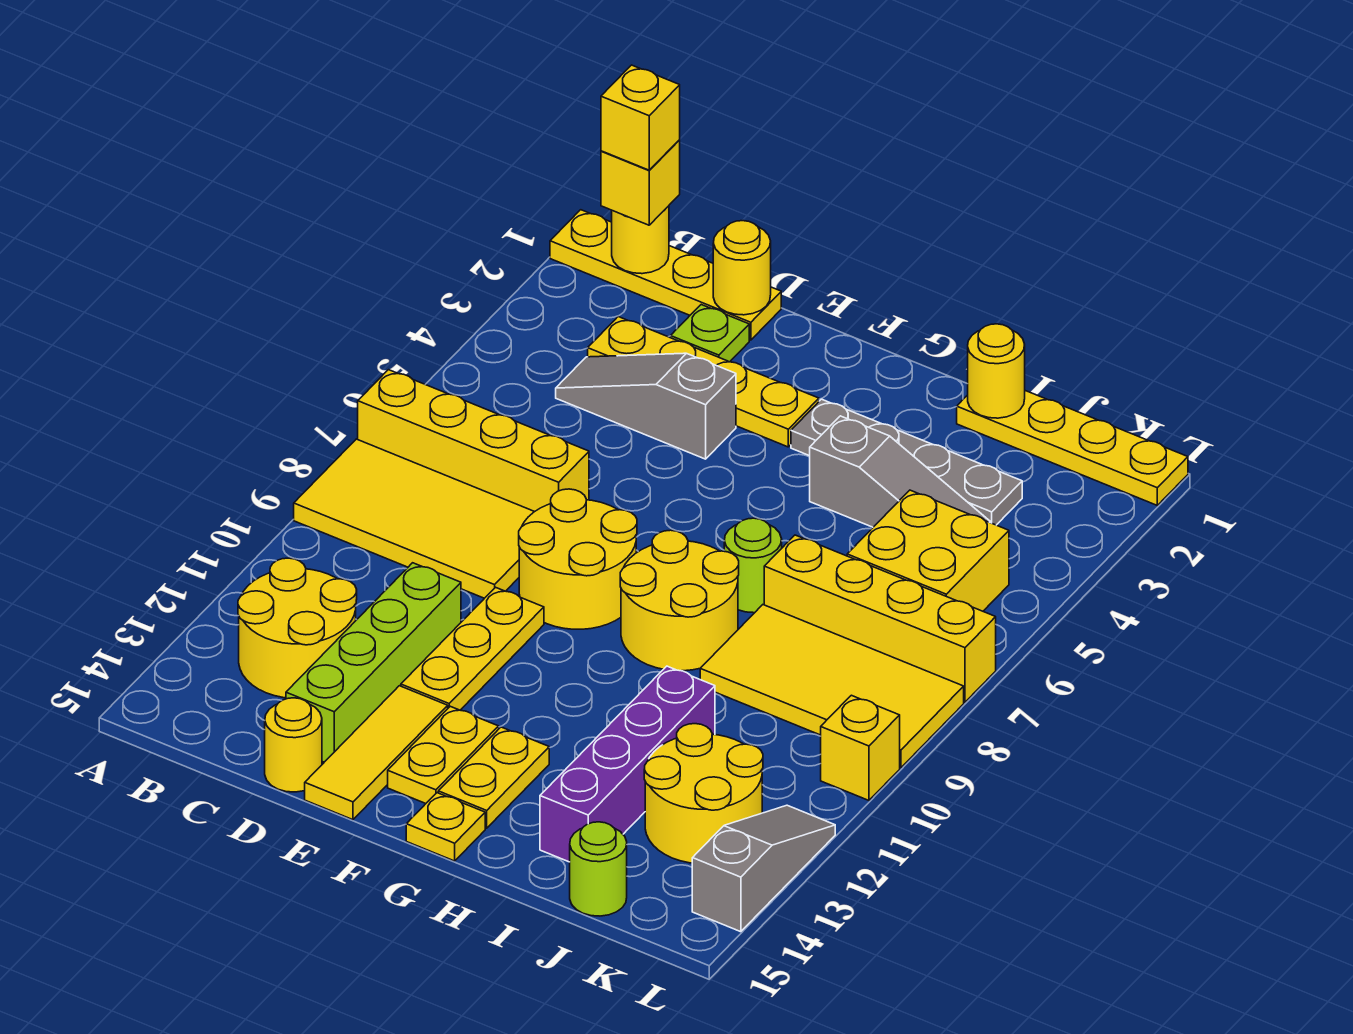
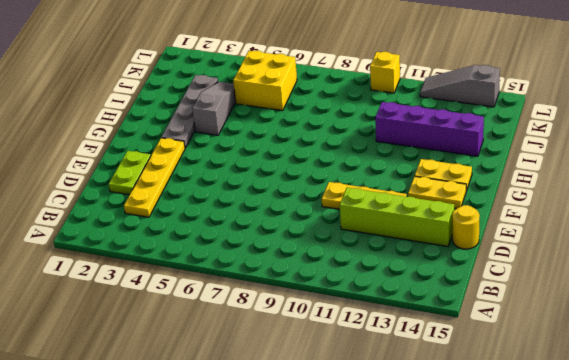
lime plate D2:E2 level 1 -> lime plate D2 level 1
none -> yellow plate A1:D1 level 1
none -> yellow brick A7:D7 level 1
none -> yellow tile A8:D9 level 1
none -> yellow round brick B12:C13 level 1

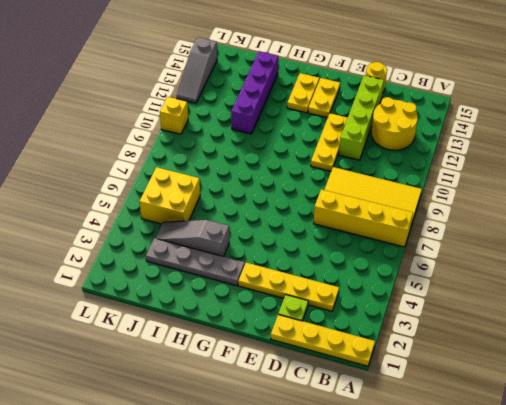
none -> grey slope C4:E4 level 1 top E
none -> yellow round brick E8:F9 level 1
none -> yellow tile E13:E15 level 1
none -> yellow round brick G8:H9 level 1

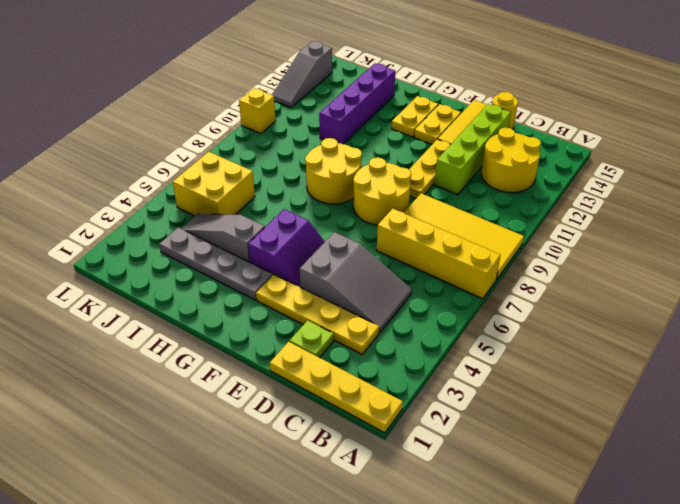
grey slope C4:E5 level 1 top E -> grey slope C4:E4 level 1 top E
purple slope F4:G5 level 1 top G -> none
none -> yellow plate G15 level 1
none -> lime round brick H7 level 1
none -> yellow plate I1:L1 level 1
none -> yellow brick I7:L7 level 1

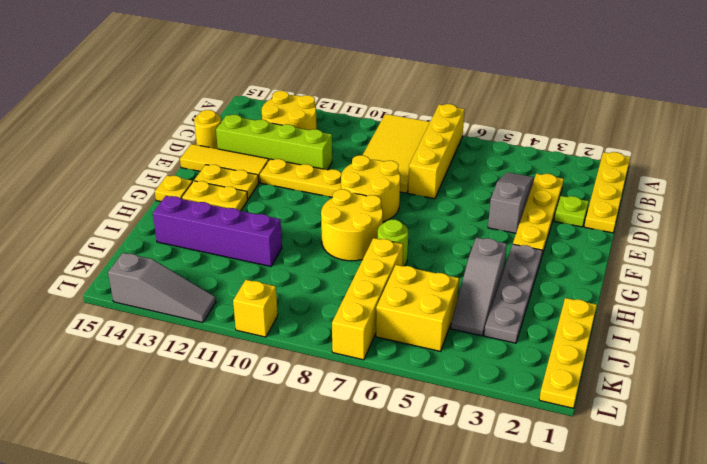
none -> yellow tile I8:L9 level 1
none -> yellow round brick J12:K13 level 1
none -> lime round brick J15 level 1
none -> yellow round brick B1 level 2

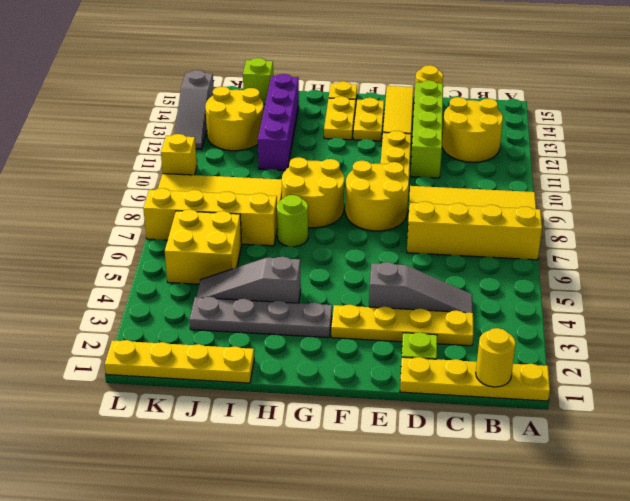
lime brick J15 level 1 -> lime round brick J15 level 1
none -> yellow round brick D1 level 2
none -> yellow round brick I1 level 2
none -> yellow brick B1 level 3
none -> yellow brick B1 level 4

